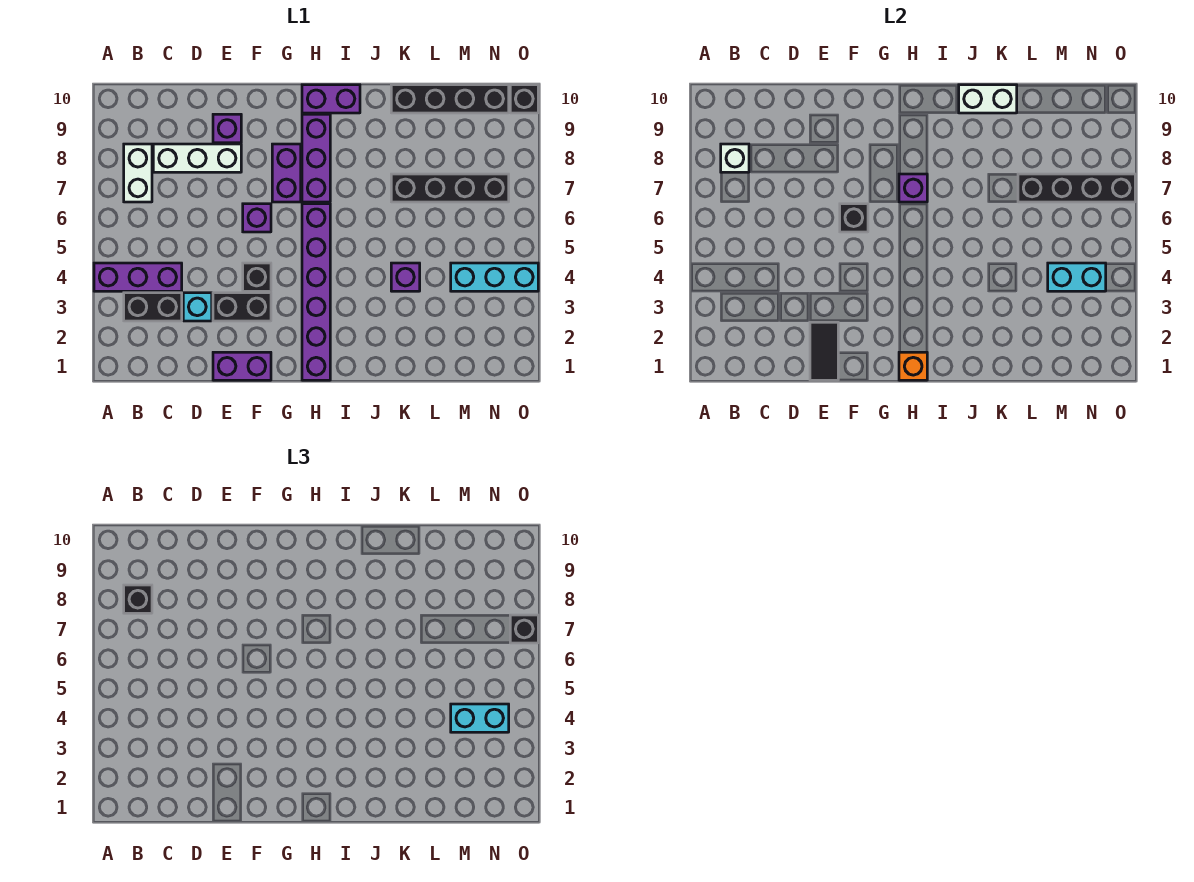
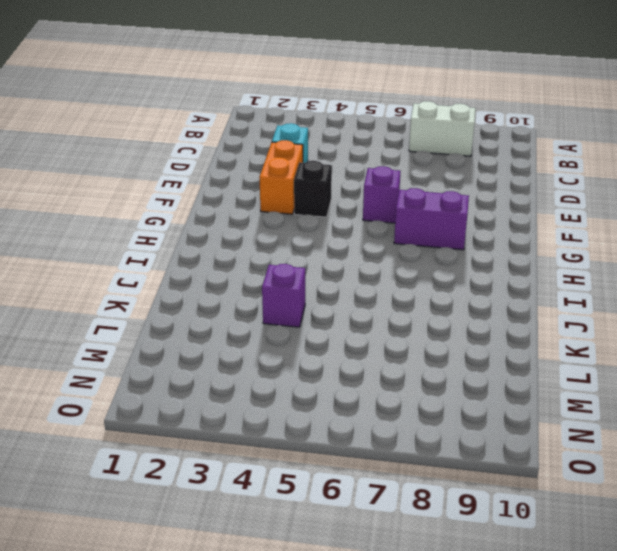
orange brick E3:F3 level 1 -> black brick E3:F3 level 1
none -> purple brick A4:C4 level 1
none -> black brick B3:C3 level 1
none -> white brick C8:E8 level 1
none -> purple brick E1:F1 level 1

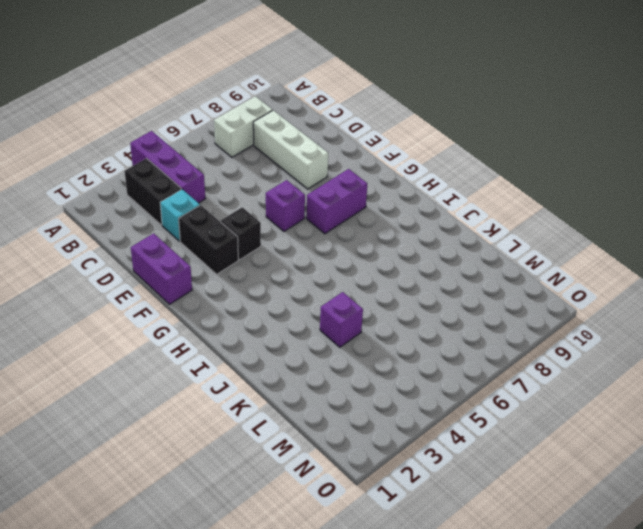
none -> purple brick E9 level 1
none -> purple brick H1:H6 level 1
none -> purple brick H7:H9 level 1
none -> purple brick H10:I10 level 1

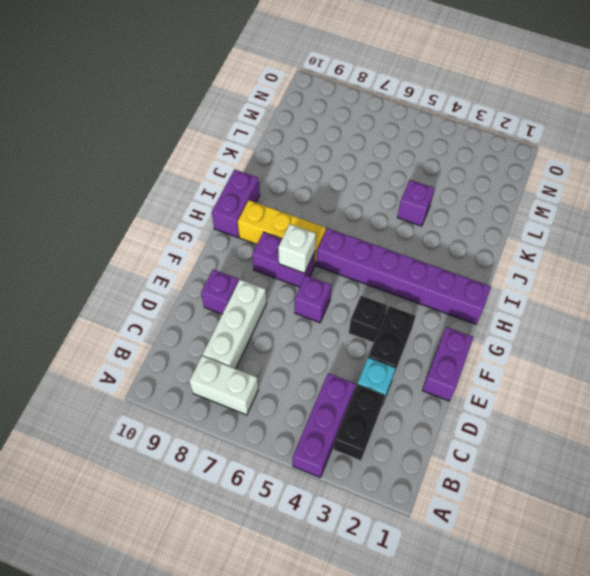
white brick G7 level 2 -> white brick B8 level 2
yellow brick H7:H9 level 1 -> purple brick H7:H9 level 1
none -> black brick K7:N7 level 1
none -> black brick K10:N10 level 1
none -> cyan brick M4:O4 level 1
none -> black brick O10 level 1

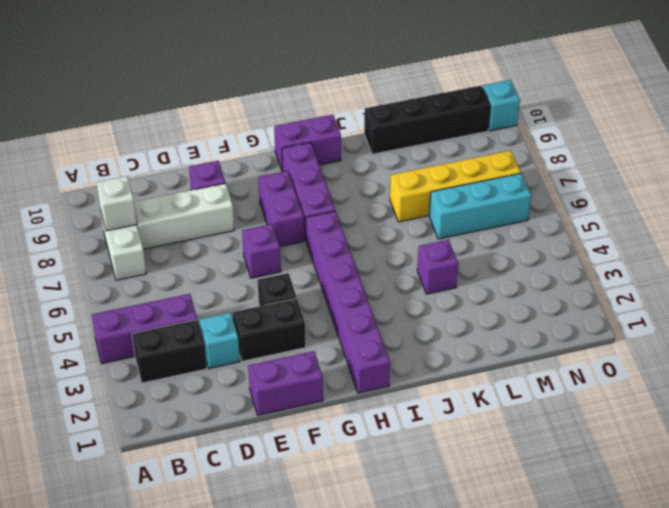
yellow brick K7:N7 level 1 -> black brick K7:N7 level 1
cyan brick L6:N6 level 1 -> cyan brick M4:O4 level 1
cyan brick O10 level 1 -> black brick O10 level 1
none -> black tile E1:E2 level 2
none -> black brick F6 level 2
none -> orange brick H1 level 2
none -> purple brick H7 level 2

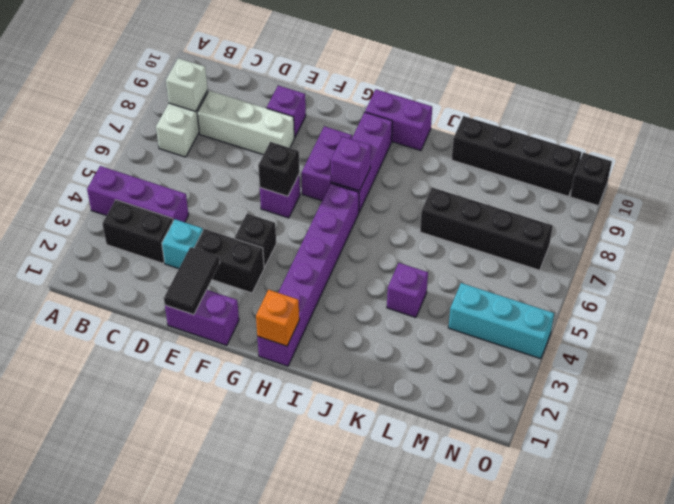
none -> white brick J10:K10 level 2
none -> black brick L7:O7 level 2
none -> cyan brick M4:N4 level 2
none -> black brick B8 level 3

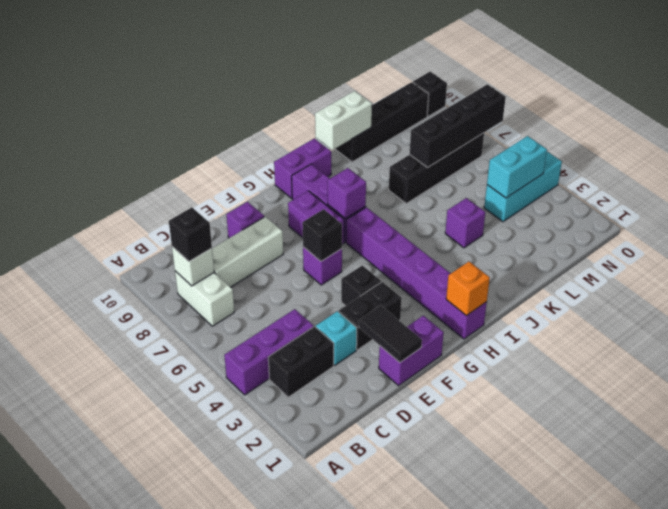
none -> cyan brick M4:N4 level 3
none -> black brick O7 level 3

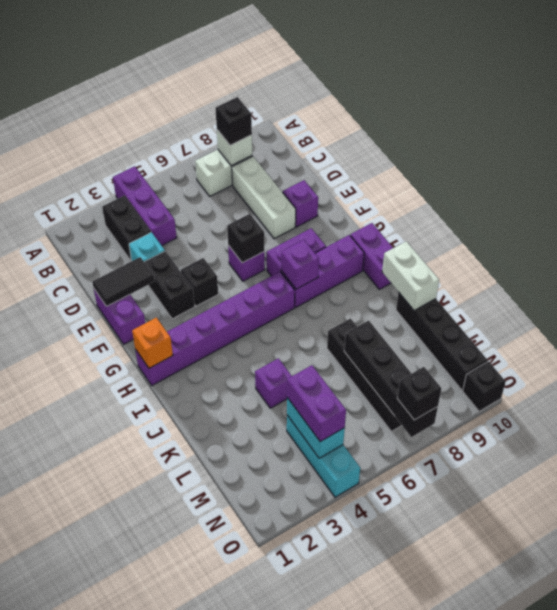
purple brick M4:N4 level 3 -> cyan brick M4:N4 level 3

